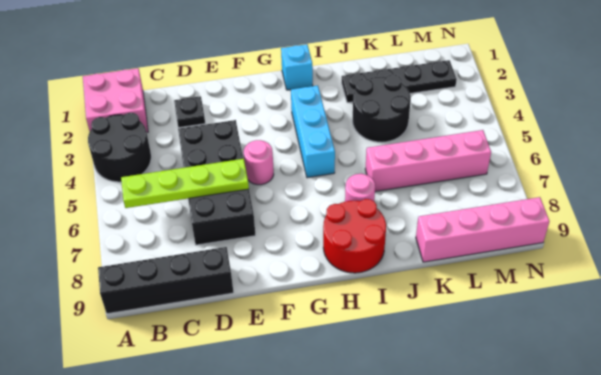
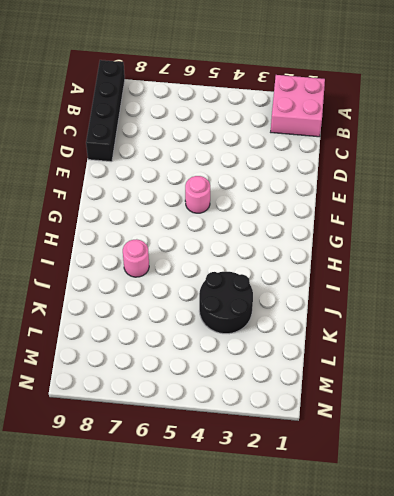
none -> black round brick A3:B4 level 1
none -> black plate D2 level 1
none -> black brick D4:E7 level 1

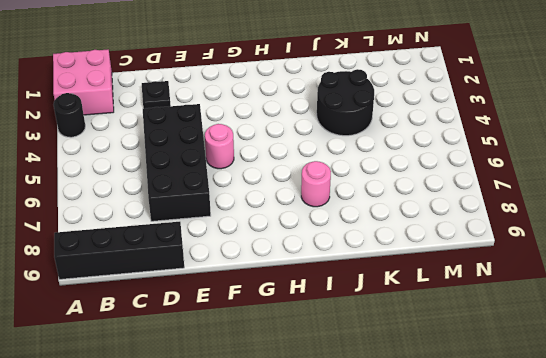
black round brick A3 level 1 -> black round brick A3:B4 level 1
none -> cyan brick H1 level 1
none -> cyan brick H3:H5 level 1
none -> red round brick H8:I9 level 1

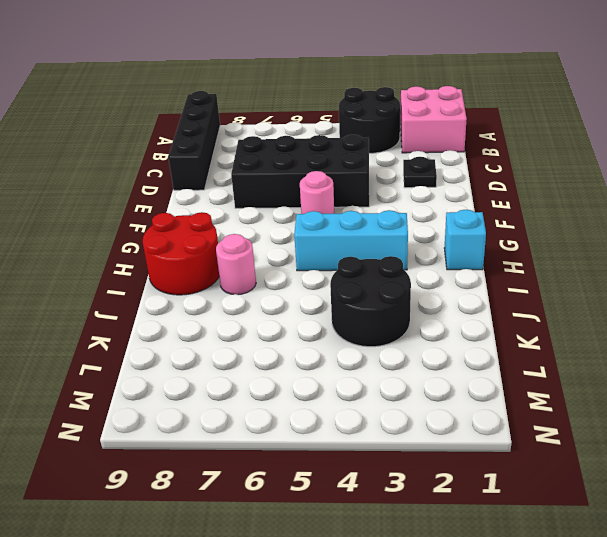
none -> black plate J2:M2 level 1
none -> pink brick J6:M6 level 1
none -> pink brick K9:N9 level 1

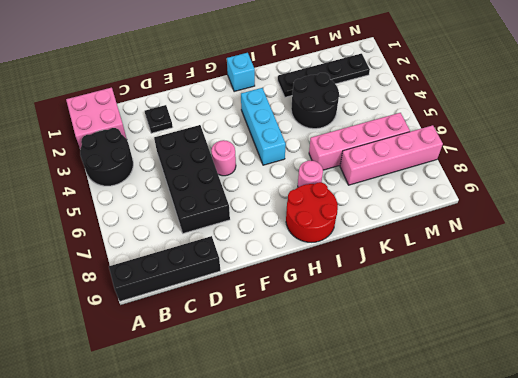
pink brick K7:N7 level 1 -> pink brick K9:N9 level 1
none -> lime plate B6:E6 level 2

